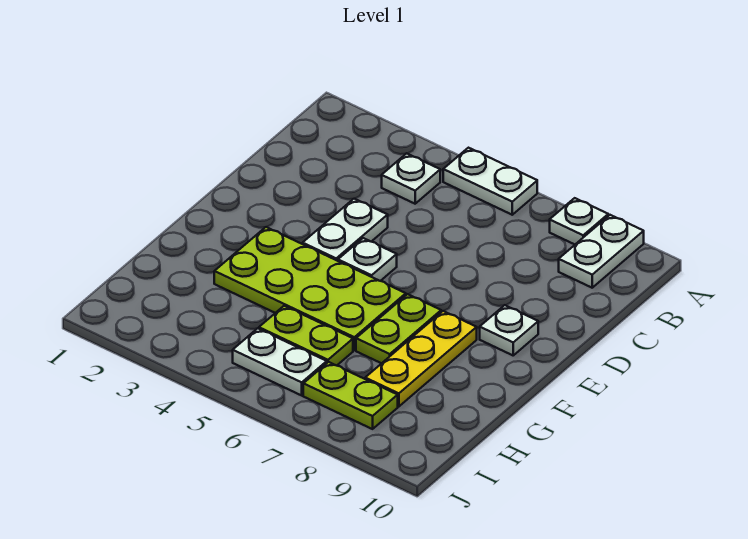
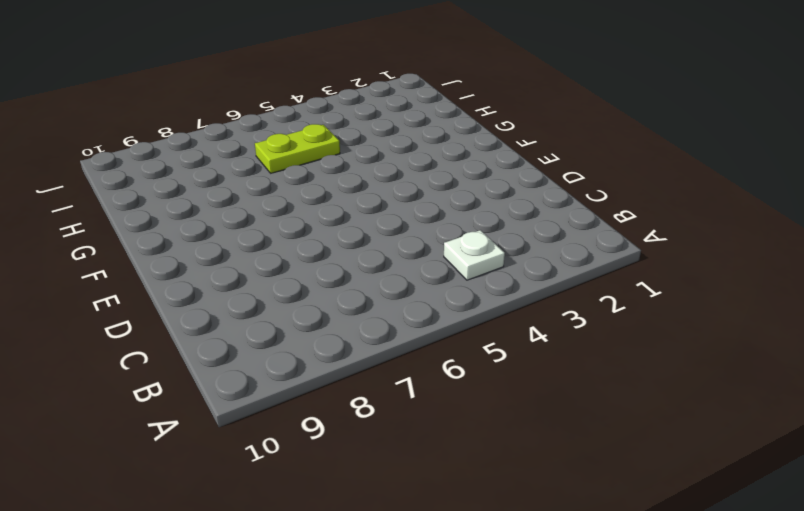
none -> white plate A5:A6 level 1
none -> white plate A8 level 1
none -> white plate A9:B9 level 1

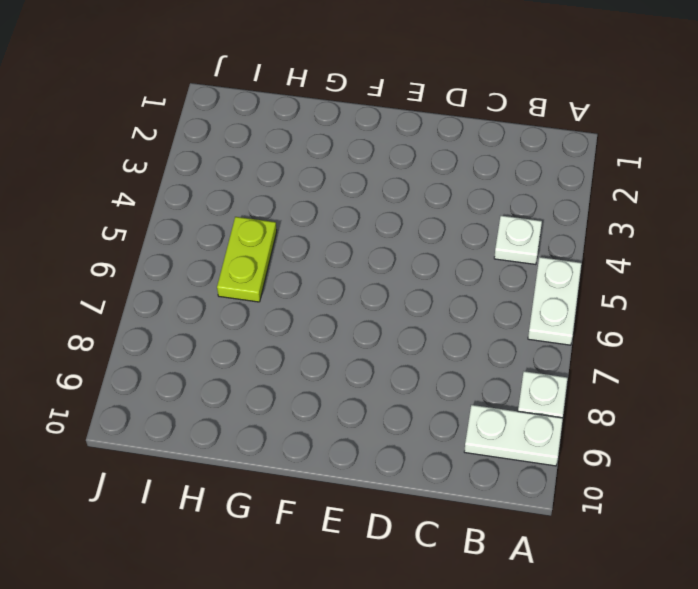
none -> white plate D4:E4 level 1
none -> white plate E5 level 1
none -> white plate E9 level 1

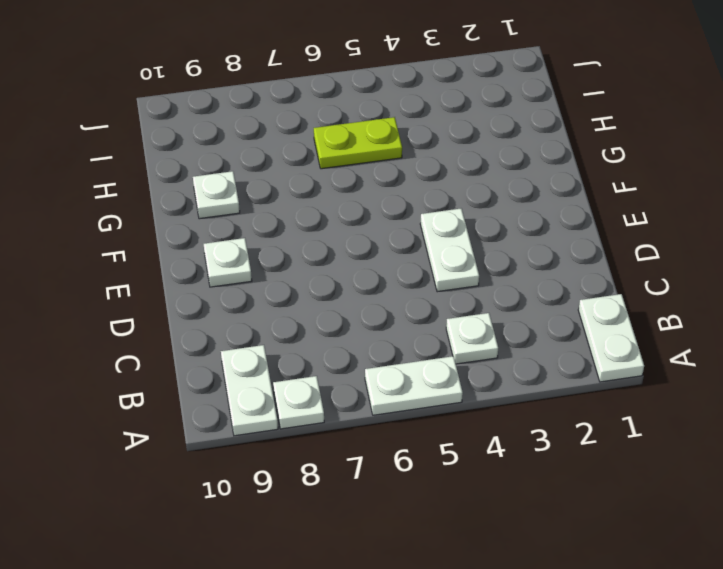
white plate A1:B1 level 1 -> white plate I5:I6 level 1
white plate G9 level 1 -> white plate E5 level 1
none -> lime plate F3:G6 level 1
none -> lime plate F7:G7 level 1
none -> yellow plate F8:H8 level 1

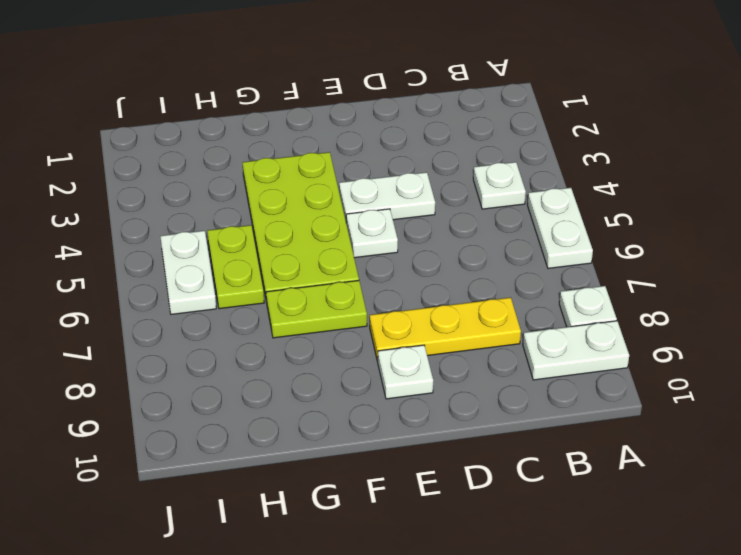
yellow plate C8:E8 level 1 -> yellow plate F8:H8 level 1
none -> lime plate I7:I8 level 1

